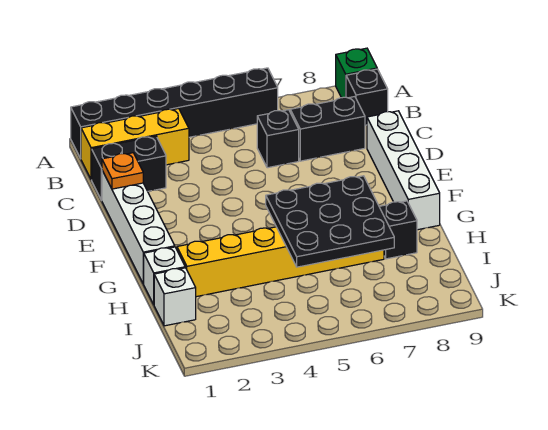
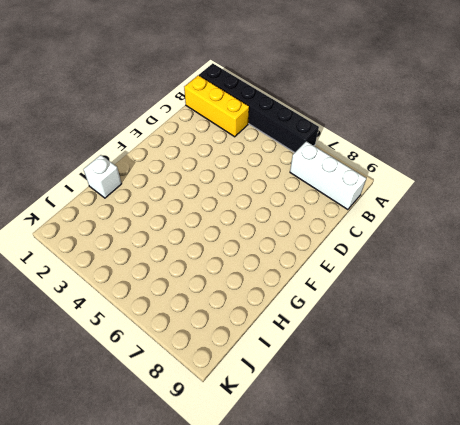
white brick B7:B9 level 1 -> black brick B9 level 1
none -> green brick A9 level 1
none -> black brick C1:C2 level 1
none -> black brick C6 level 1

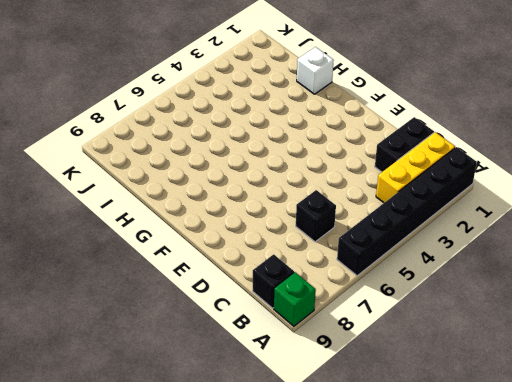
none -> black brick C7:C8 level 1
none -> white brick D1:G1 level 1
none -> white brick D9:G9 level 1

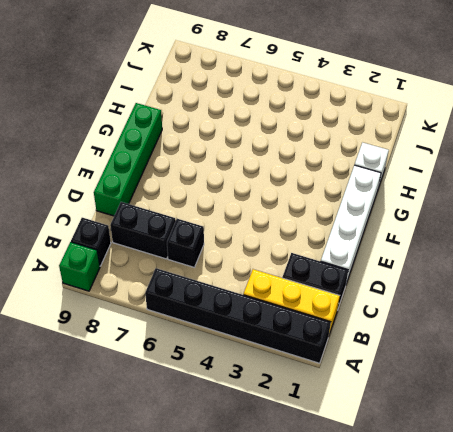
green brick D9:G9 level 1 -> white brick D9:G9 level 1
none -> yellow brick H2:H7 level 1
none -> black brick H8 level 1
none -> white brick I1 level 1

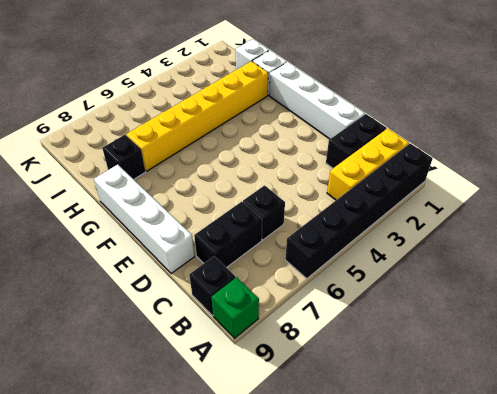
none -> orange plate D1 level 2
none -> black plate G5:I7 level 2

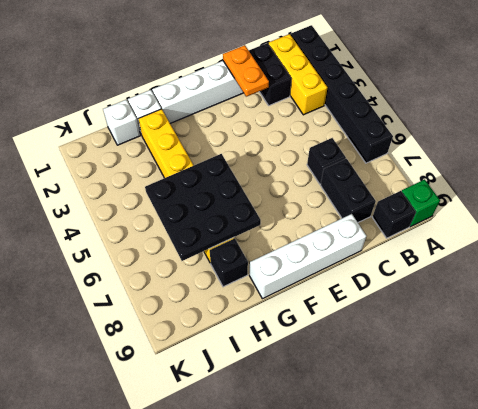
orange plate D1:D2 level 2 -> orange plate D1 level 2

